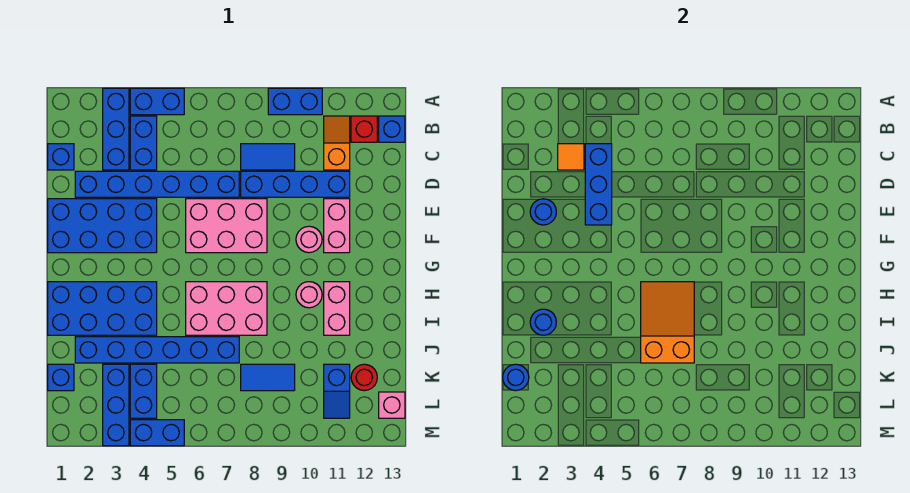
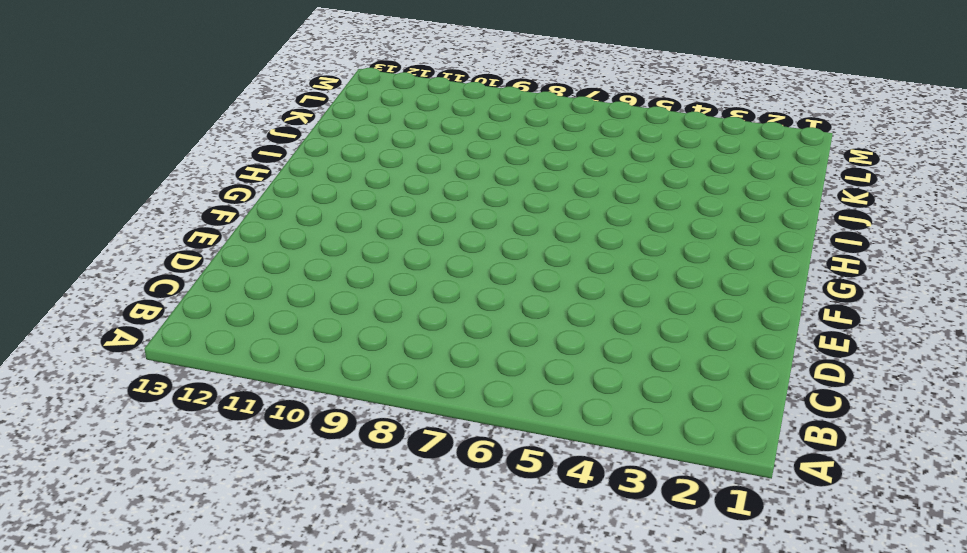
none -> blue brick A3:C3 level 1
none -> blue brick A4:A5 level 1
none -> blue brick A9:A10 level 1
none -> blue brick B4:C4 level 1

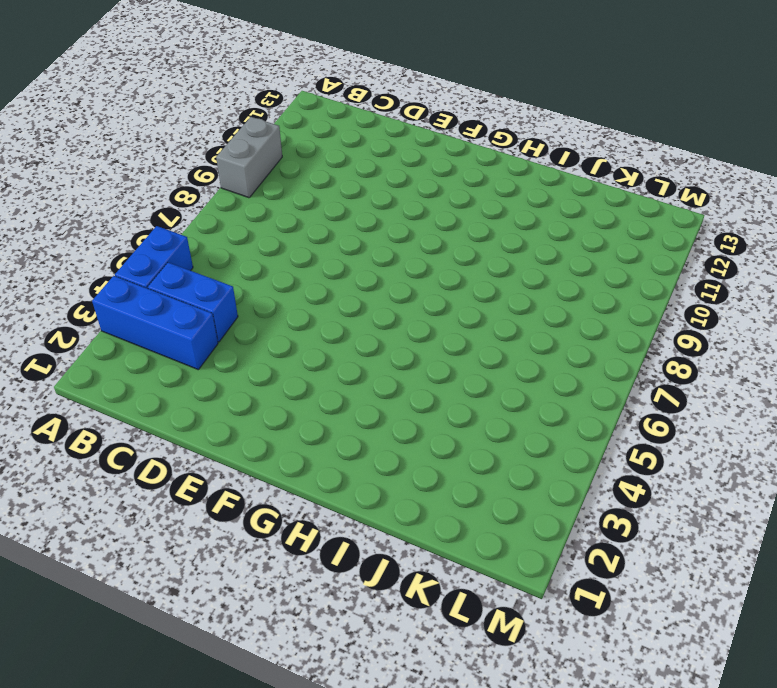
grey brick A9:A10 level 1 -> blue brick A9:A10 level 1
none -> orange slope B11:C11 level 1 top C
none -> red brick B12 level 1
none -> blue brick B13 level 1
none -> blue brick C1 level 1

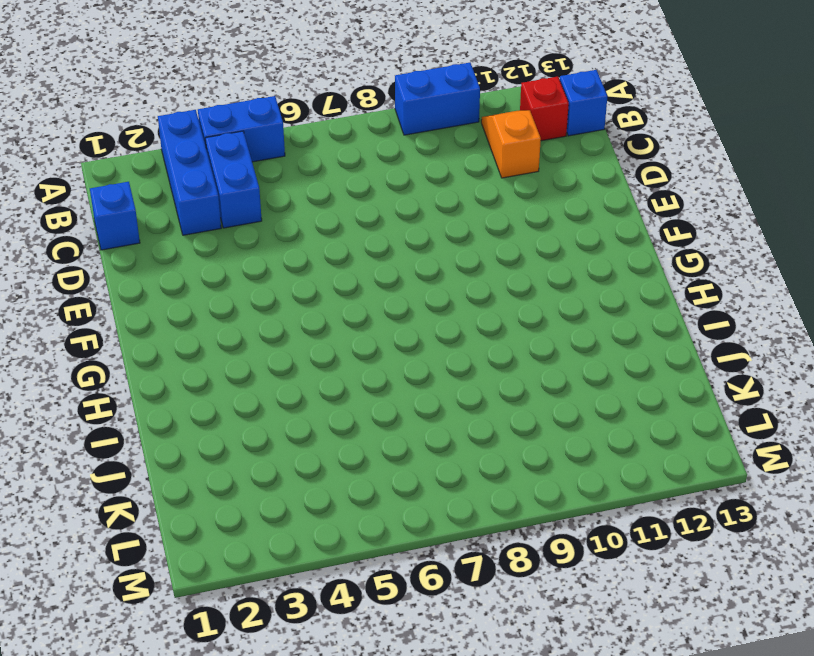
none -> blue tile C8:C9 level 1
none -> blue brick D2:D7 level 1
none -> blue brick D8:D11 level 1
none -> blue brick E1:F4 level 1

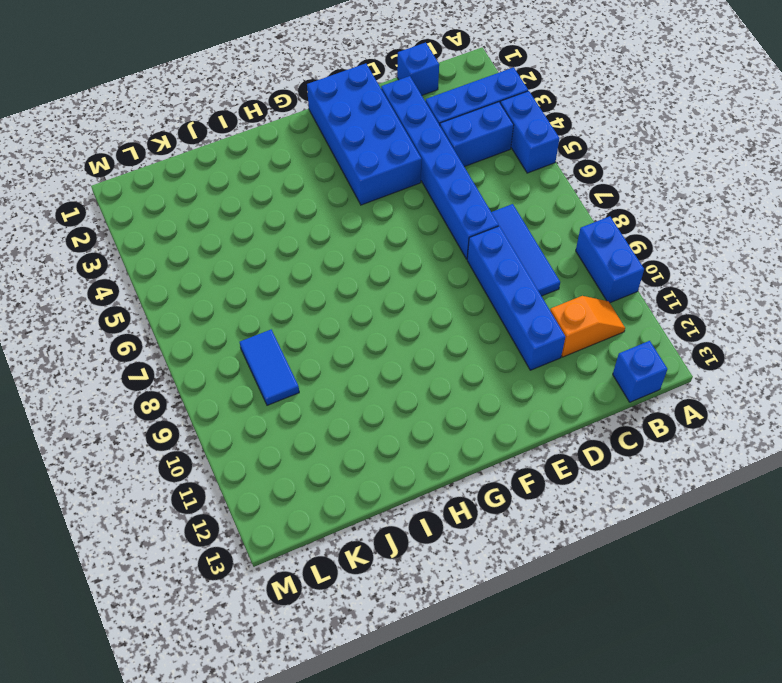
blue tile C7:C9 level 1 -> blue tile C8:C9 level 1
none -> red brick B12 level 1
none -> pink brick E6:F8 level 1
none -> pink brick E11:F11 level 1
none -> pink round brick F10 level 1

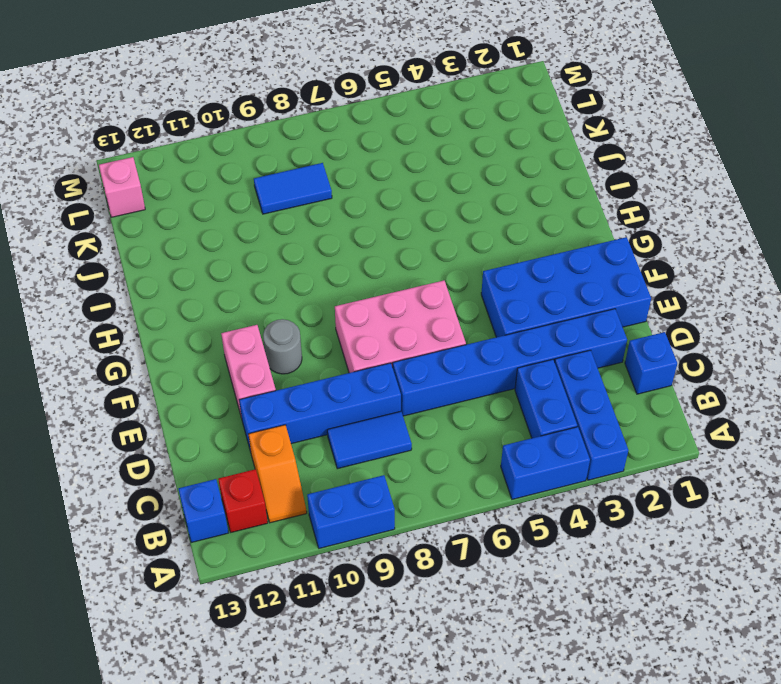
grey round brick F10 level 1 -> pink round brick F10 level 1
none -> blue brick H1:I4 level 1
none -> pink brick H6:I8 level 1
none -> pink round brick H10 level 1
none -> pink brick H11:I11 level 1

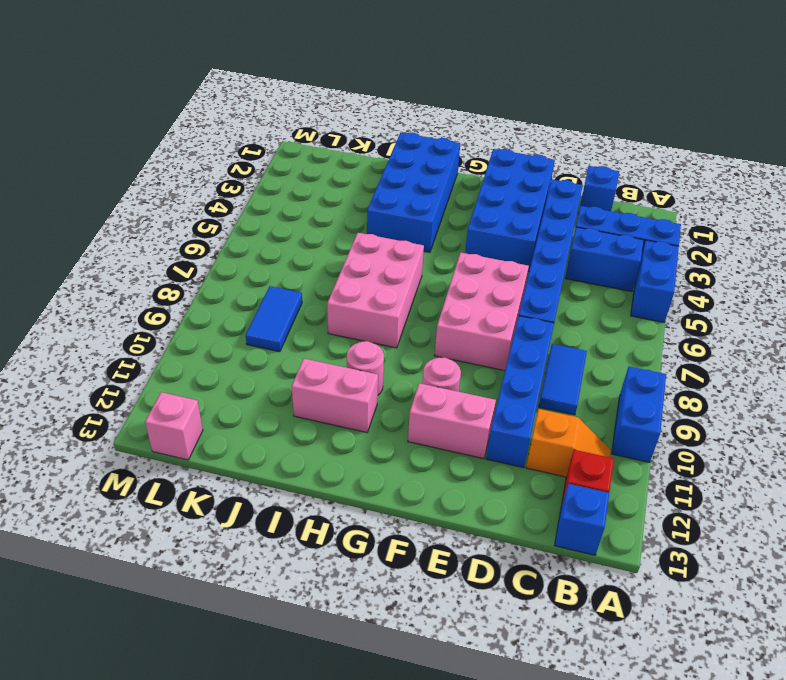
none -> blue brick J2:J7 level 1
none -> blue brick K1 level 1
none -> blue brick K3:M3 level 1
none -> blue brick K4:L4 level 1

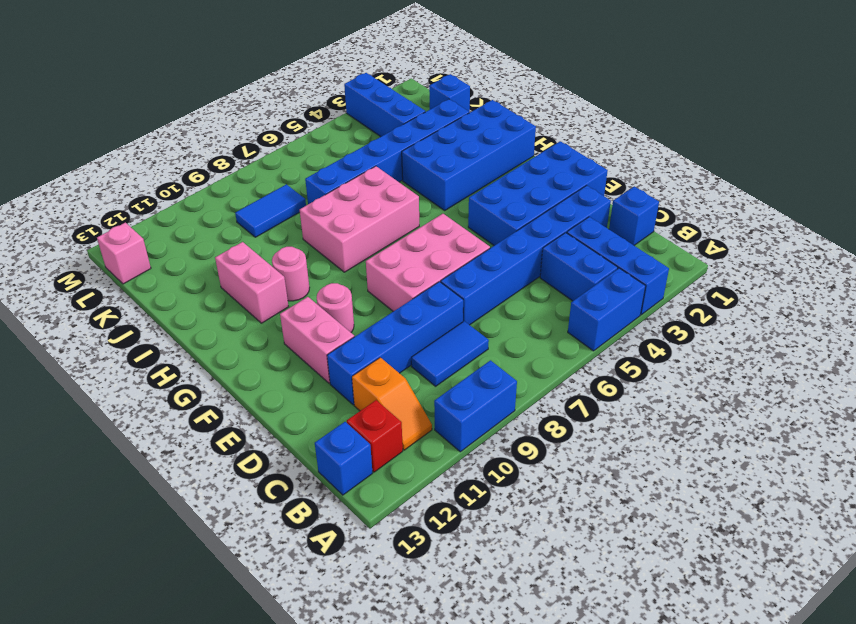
none -> blue brick K4:L4 level 1
none -> blue slope K11:L11 level 1 top K
none -> red round brick K12 level 1
none -> blue brick M4:M5 level 1

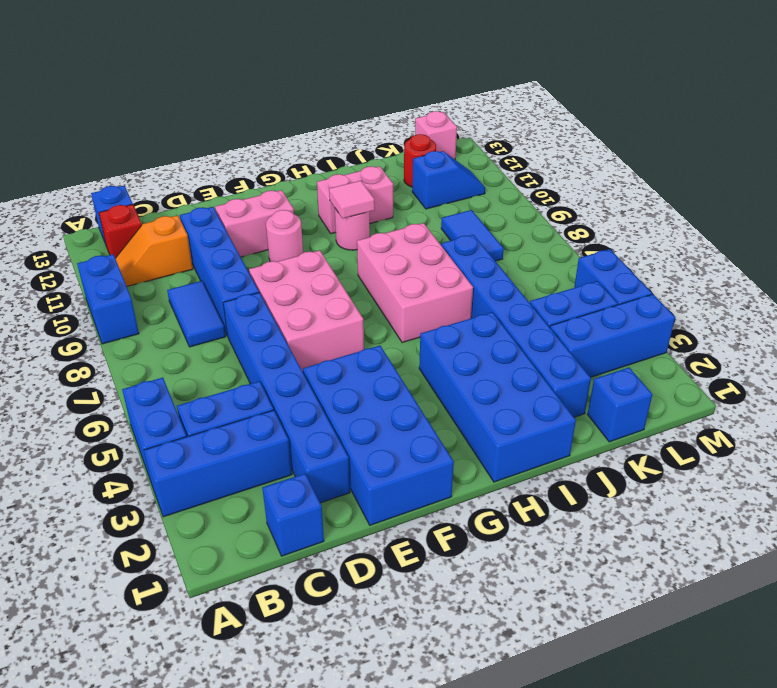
pink tile H10 level 2 -> none
none -> orange tile C3 level 2
none -> blue brick C4:E4 level 2
none -> blue round brick E2 level 2
none -> orange slope H6:J7 level 2 top J

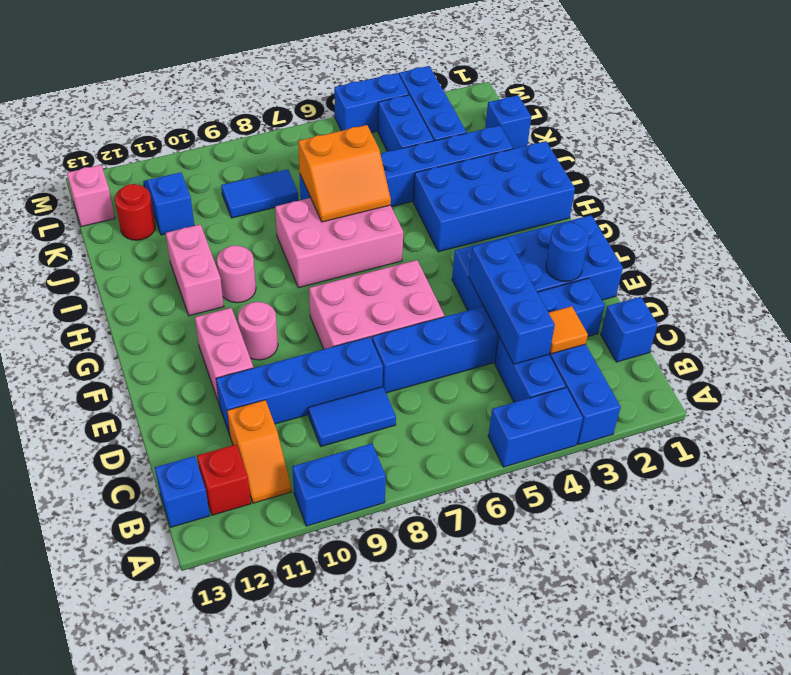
orange slope I6:J7 level 2 top J -> orange slope H6:J7 level 2 top J
none -> blue round brick I2 level 2
none -> blue round brick K1 level 2

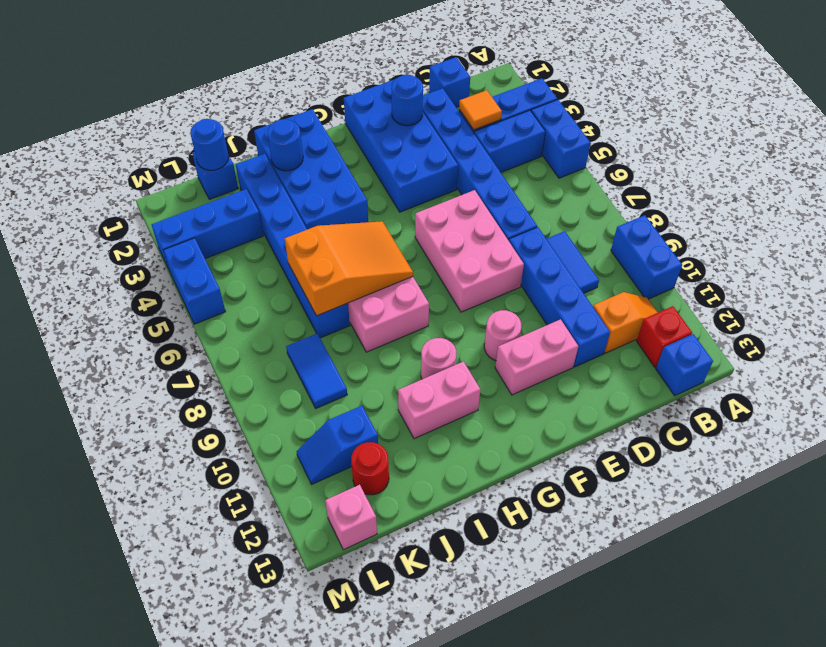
none -> blue brick K4:L4 level 1
none -> blue brick C4:E4 level 2

